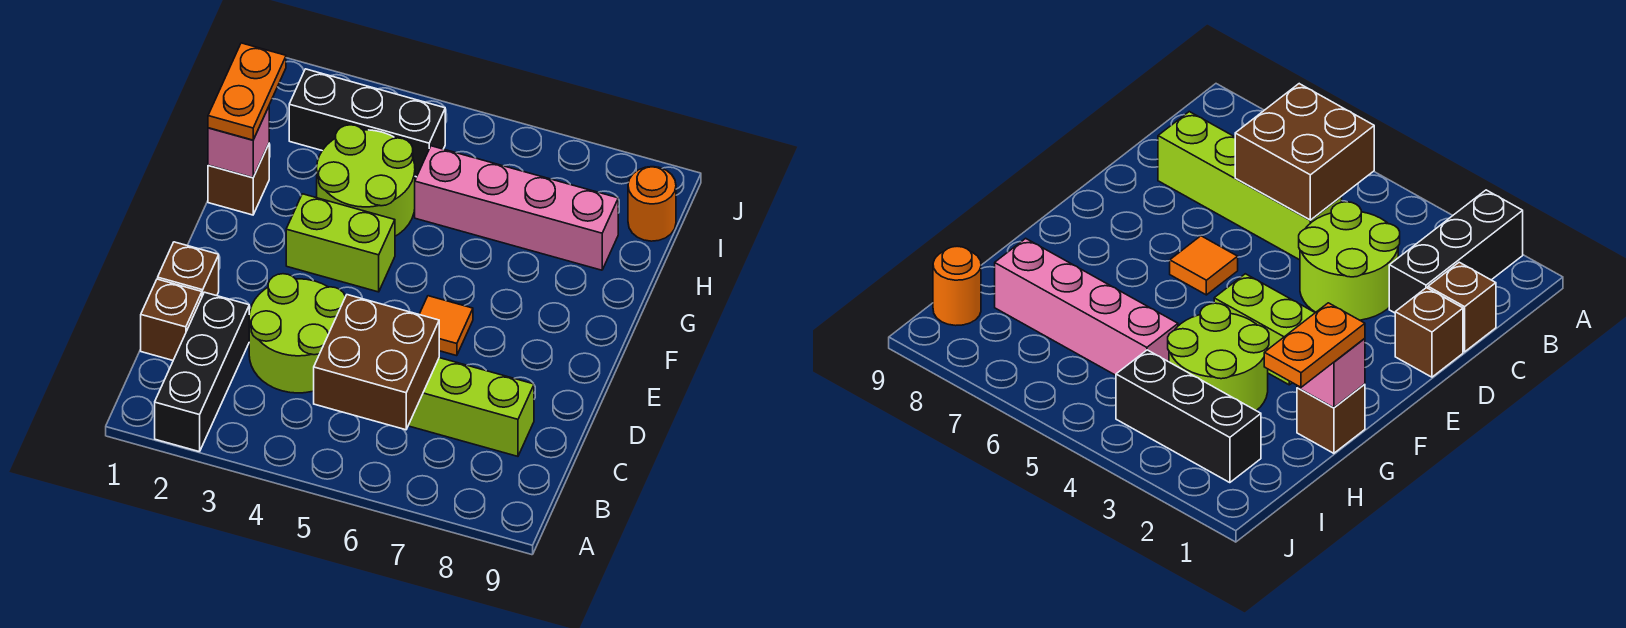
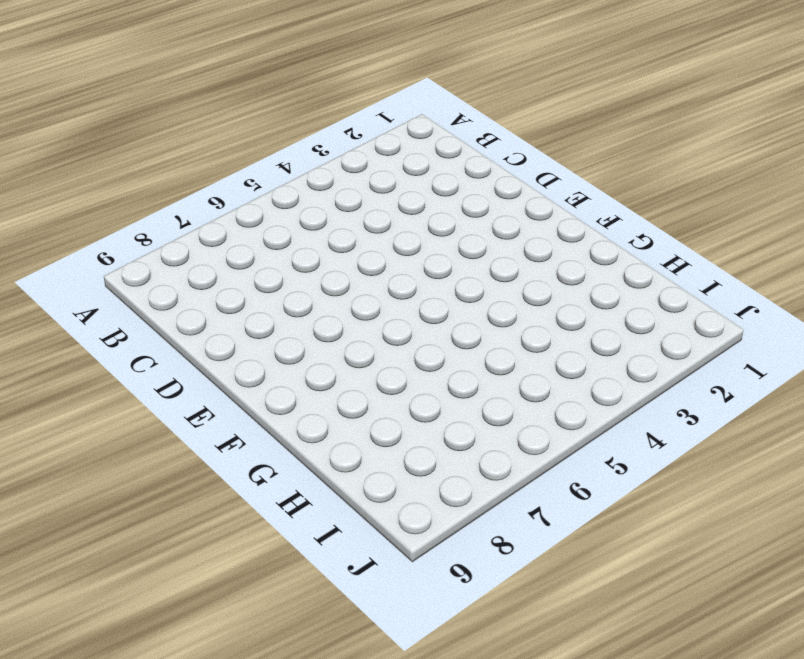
none -> black brick A2:C2 level 1
none -> brown brick C1 level 1
none -> lime round brick C3:D4 level 1

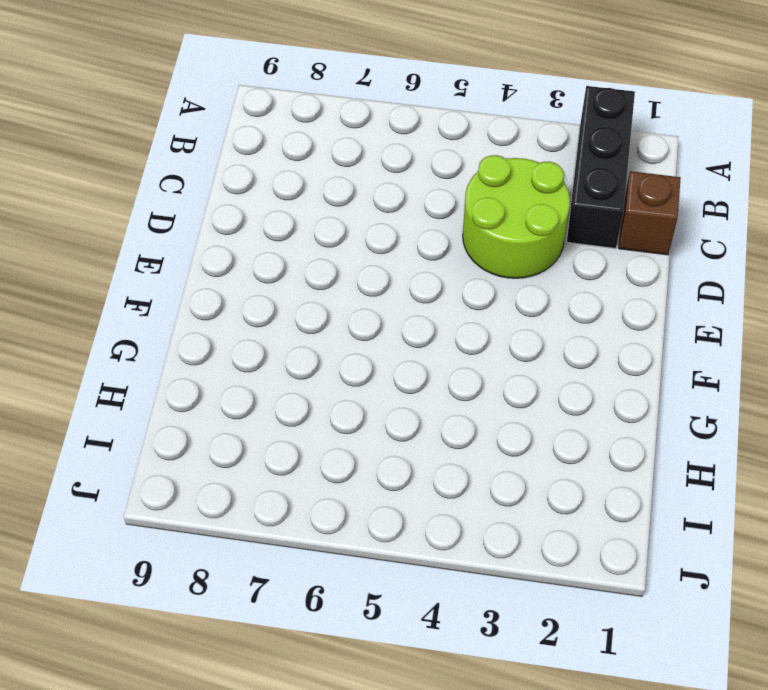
none -> lime brick C5:C8 level 1
none -> brown brick D1 level 1
none -> orange tile E6 level 1

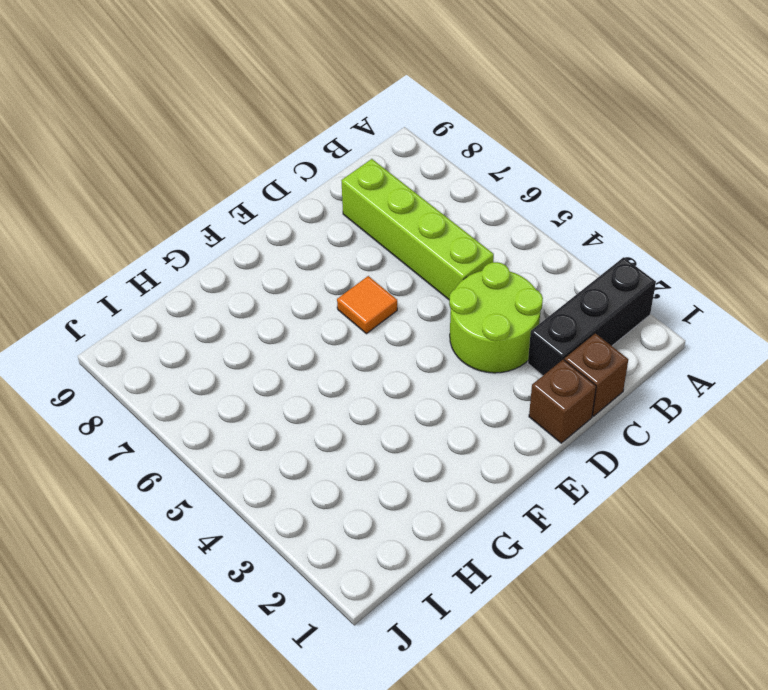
none -> lime brick F3:F4 level 1
none -> brown brick G1 level 1
none -> lime round brick G3:H4 level 1

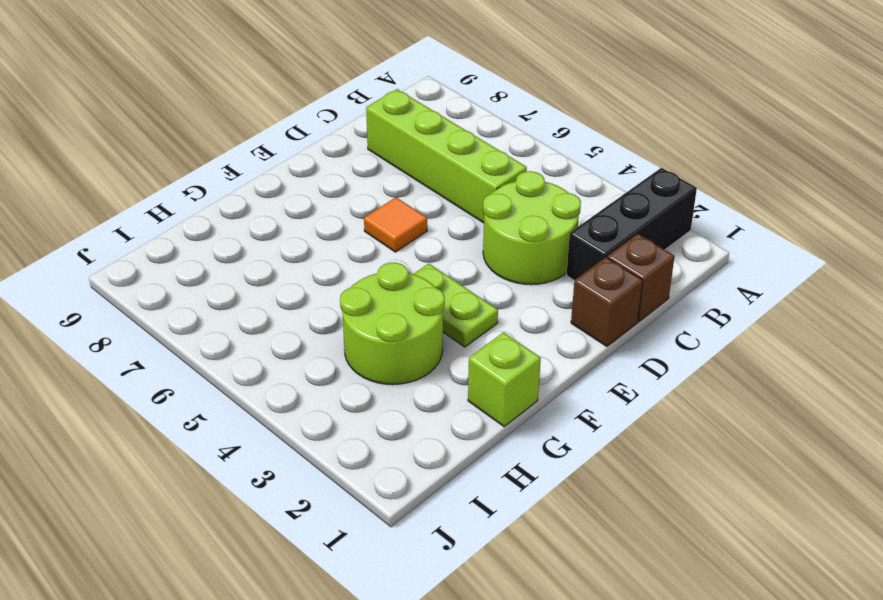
lime plate F3:F4 level 1 -> lime brick F3:F4 level 1
lime brick G1 level 1 -> brown brick G1 level 1
none -> pink brick H5:H8 level 1
none -> black brick I2:I4 level 1
none -> orange round brick I9 level 1

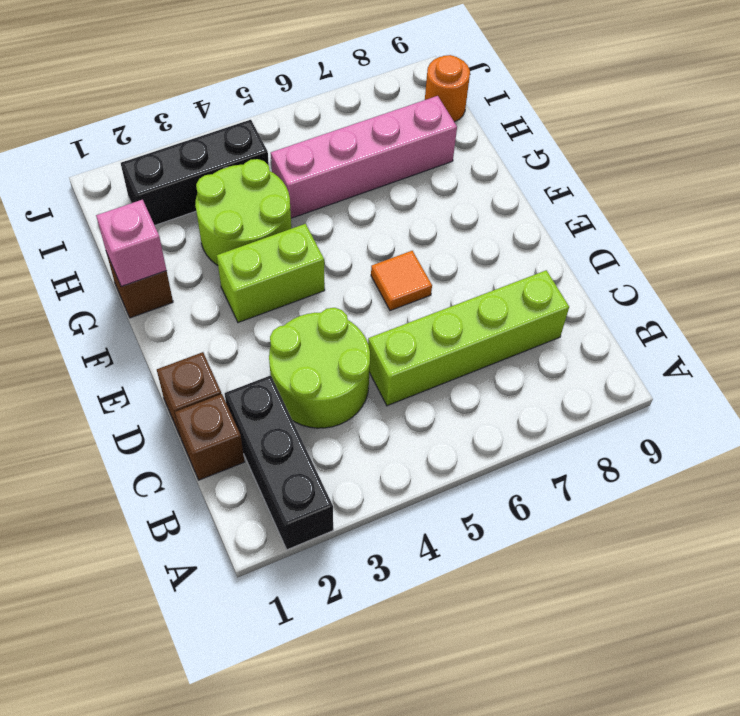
none -> brown brick B5:C6 level 2
none -> orange plate G1:H1 level 3

